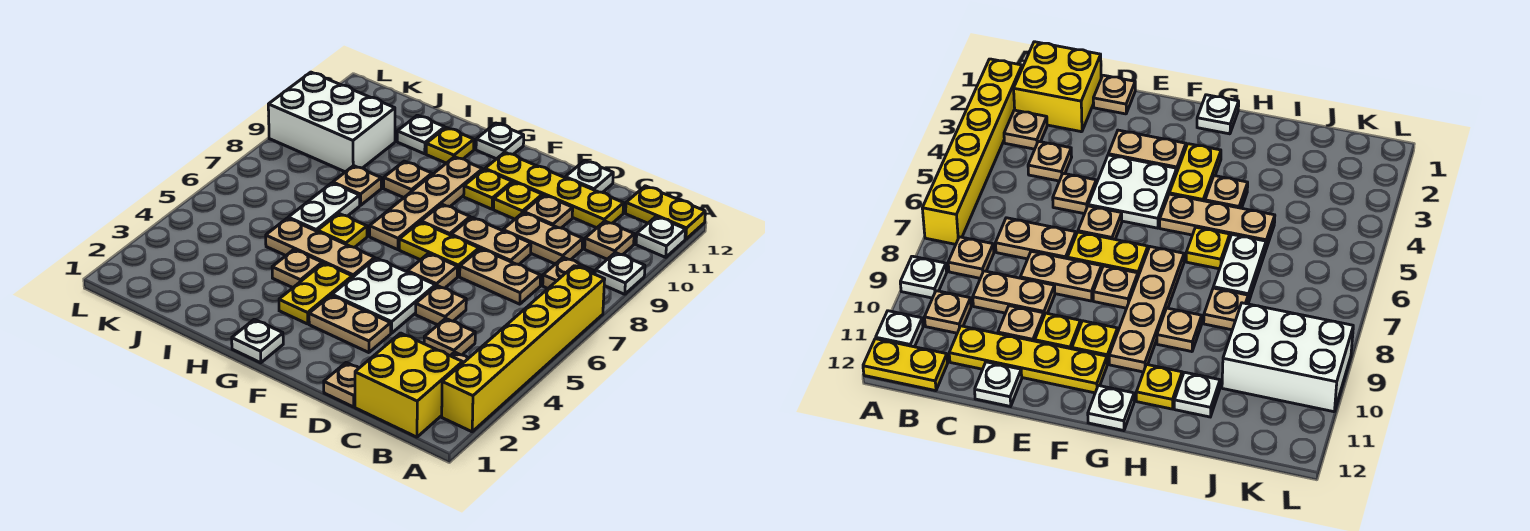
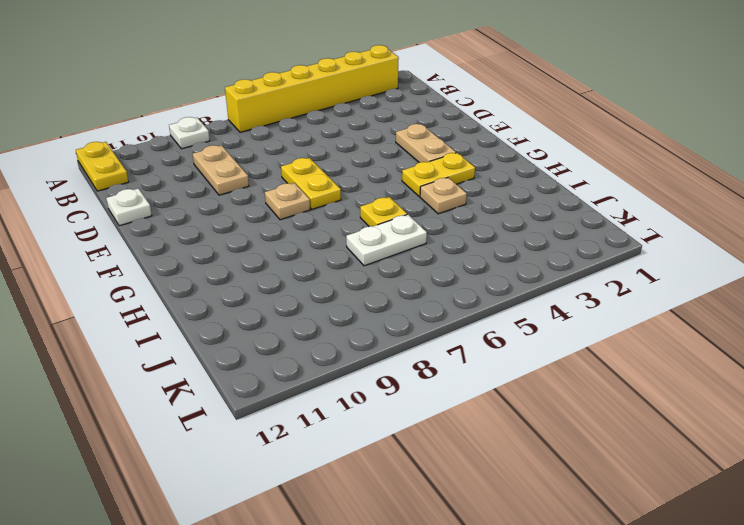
none -> white plate A11 level 1
none -> yellow brick B1:C2 level 1
none -> tan plate B3 level 1
none -> tan plate B8 level 1

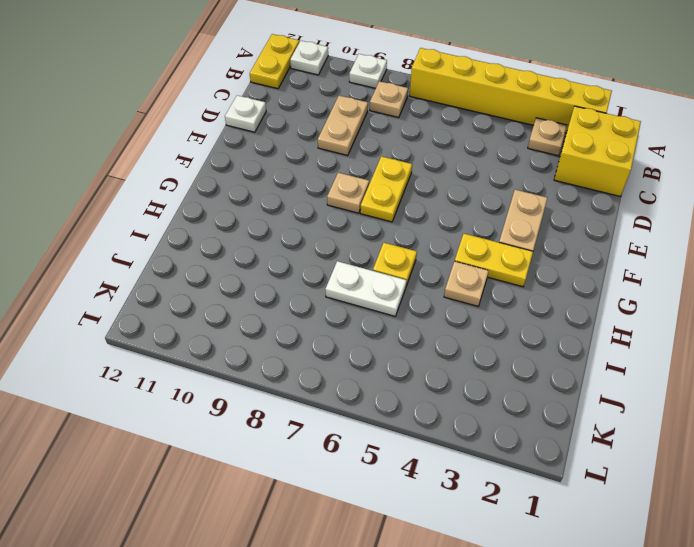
none -> tan plate B10 level 1
none -> tan plate C4 level 1
none -> tan plate C7:D7 level 1
none -> yellow plate C11:F11 level 1

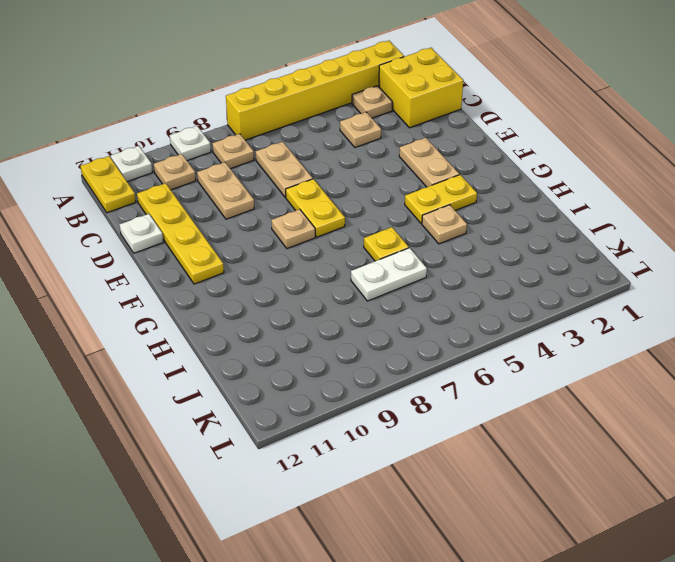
none -> tan plate D1 level 1
none -> tan plate D5 level 1
none -> tan plate D8:E8 level 1
none -> tan plate D10 level 1

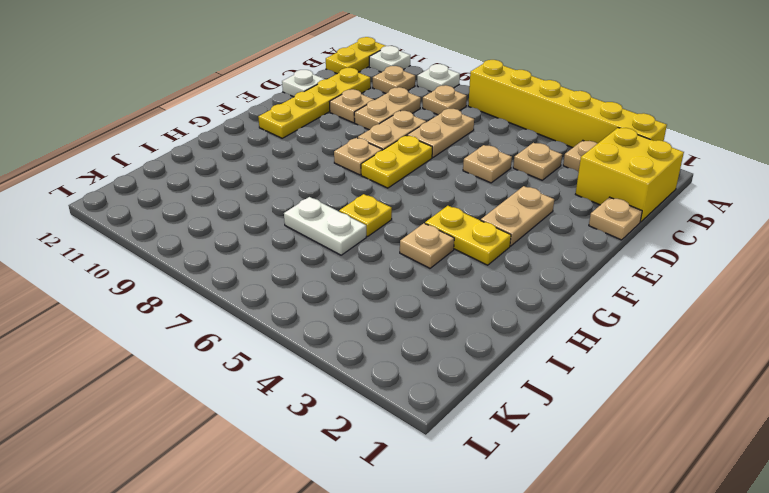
none -> white plate E4:F5 level 1
none -> tan plate E6 level 1
none -> yellow plate E10 level 1
none -> yellow plate F10 level 1

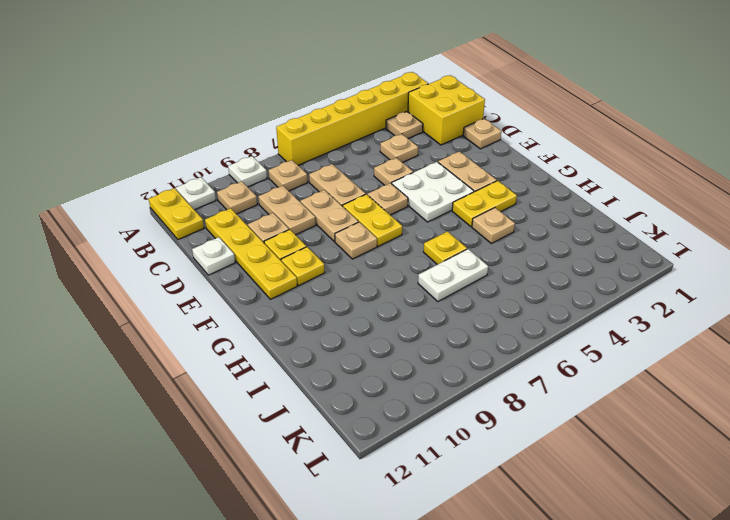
none -> white plate G1 level 1
none -> tan plate G5:I5 level 1
none -> tan plate G7:G10 level 1
none -> white plate G12 level 1

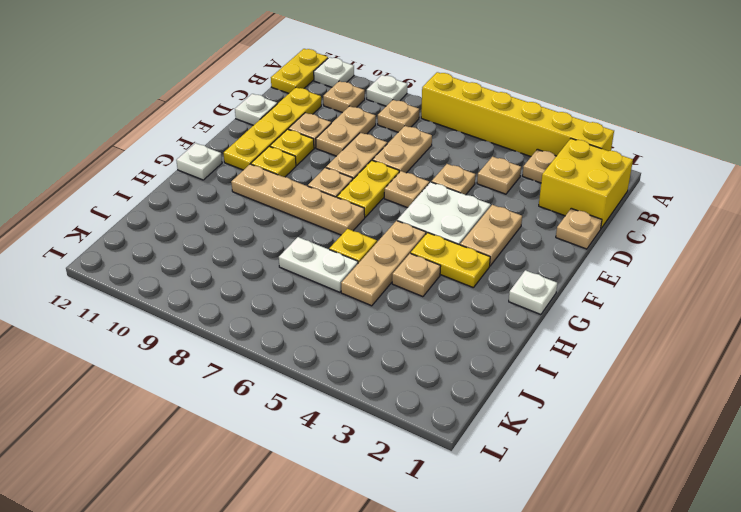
none -> tan plate H9 level 1
none -> yellow plate H11 level 1
none -> tan plate I8 level 1
none -> white plate I11 level 1

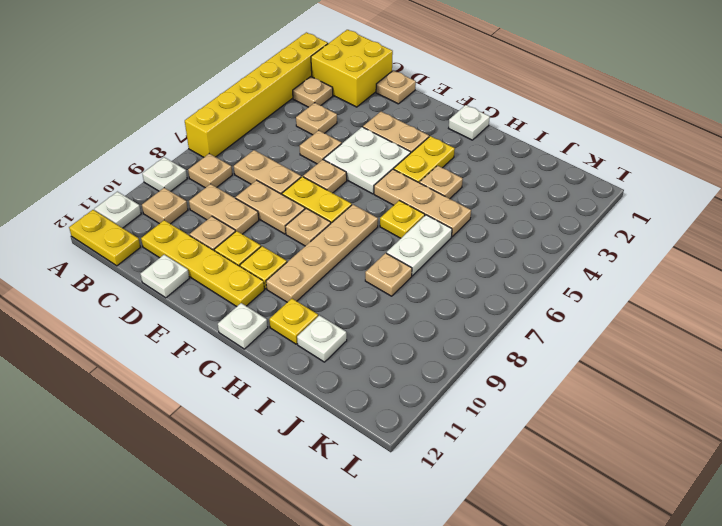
none -> tan plate H9 level 1
none -> white brick J9:L10 level 1

